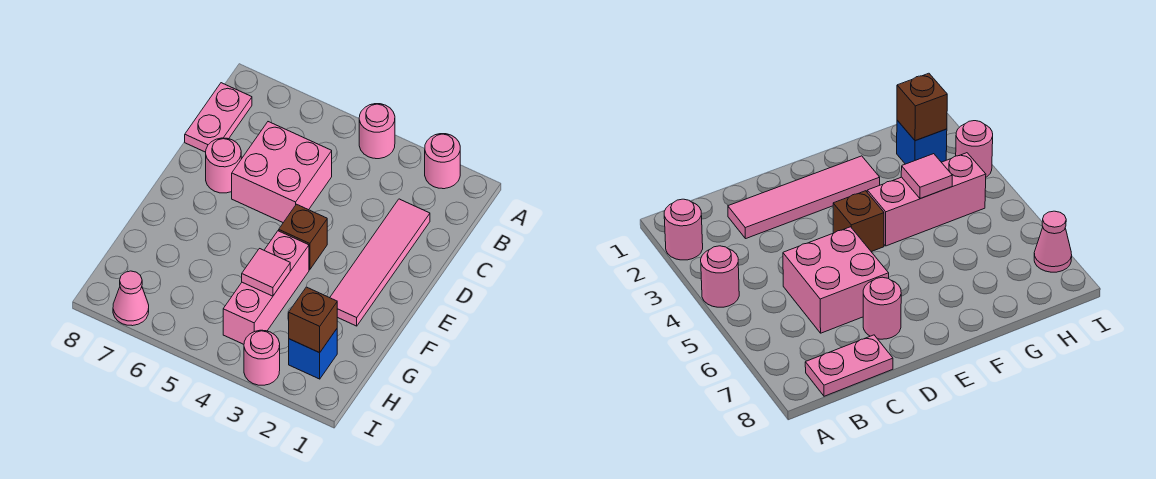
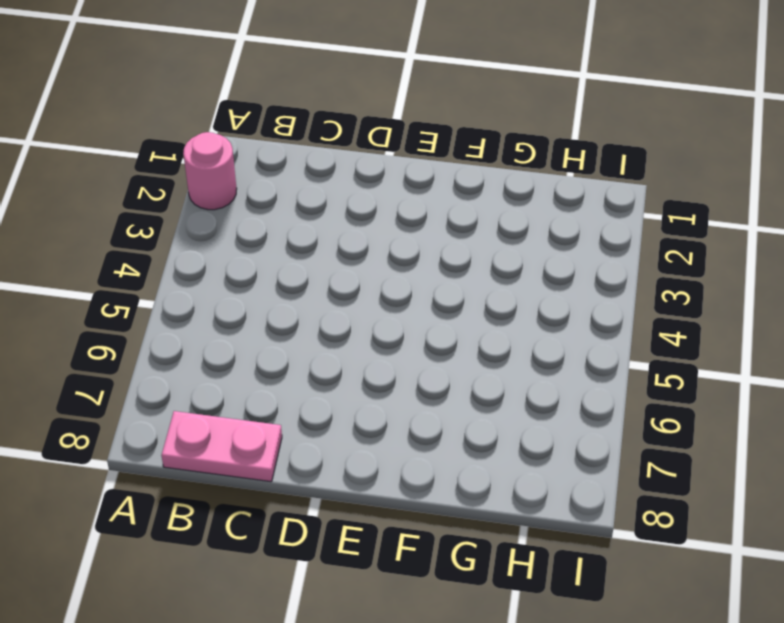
none -> pink round brick A4 level 1
none -> pink tile C2:F2 level 1
none -> pink brick C5:D6 level 1

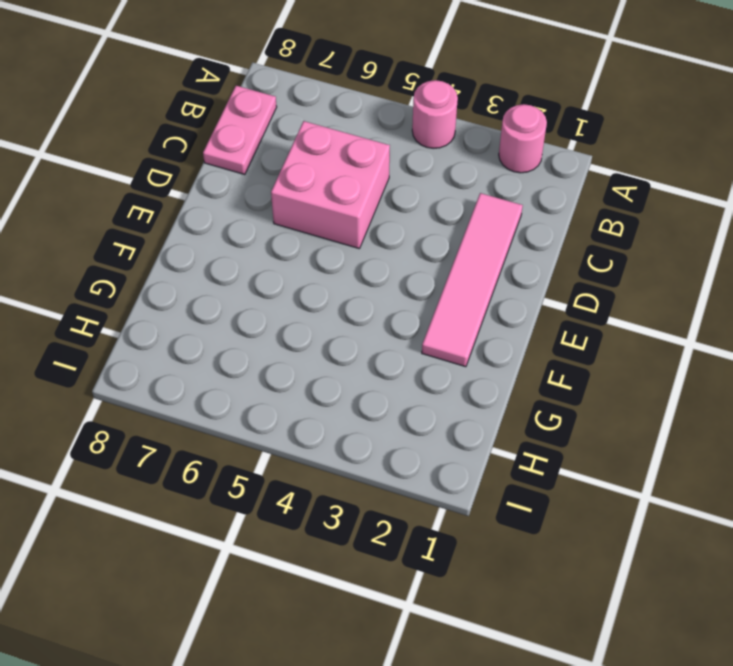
none -> pink round brick D7 level 1
none -> brown brick E4 level 1
none -> pink brick F4:H4 level 1

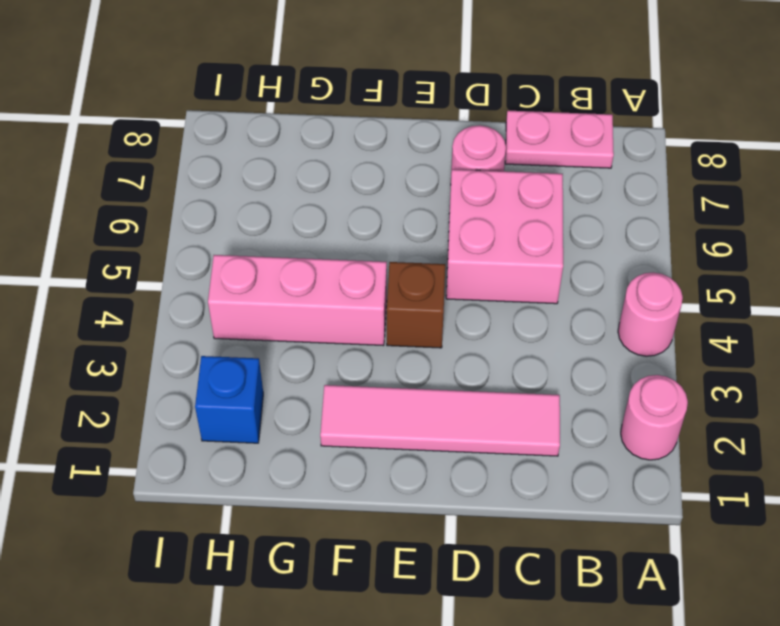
none -> pink round brick I3 level 1
none -> pink cone I7 level 1
none -> pink tile G4 level 2

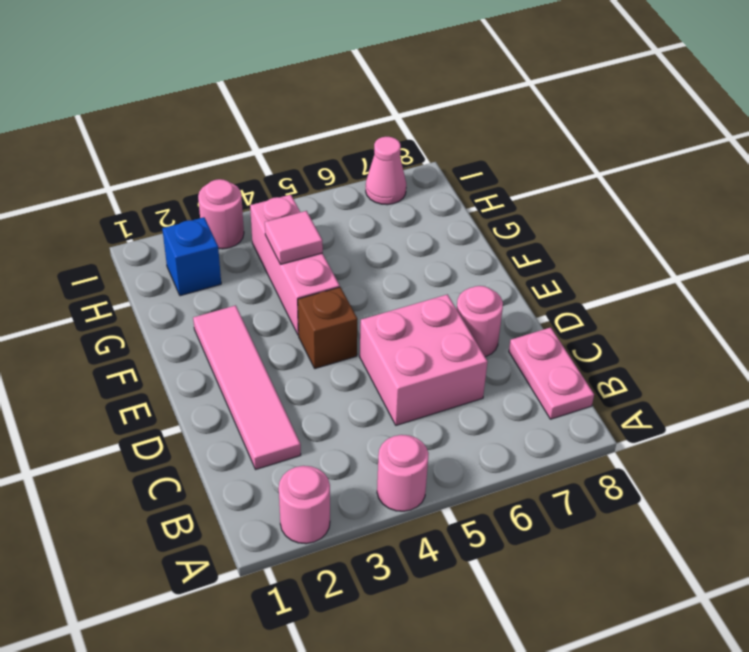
none -> brown brick H2 level 2

